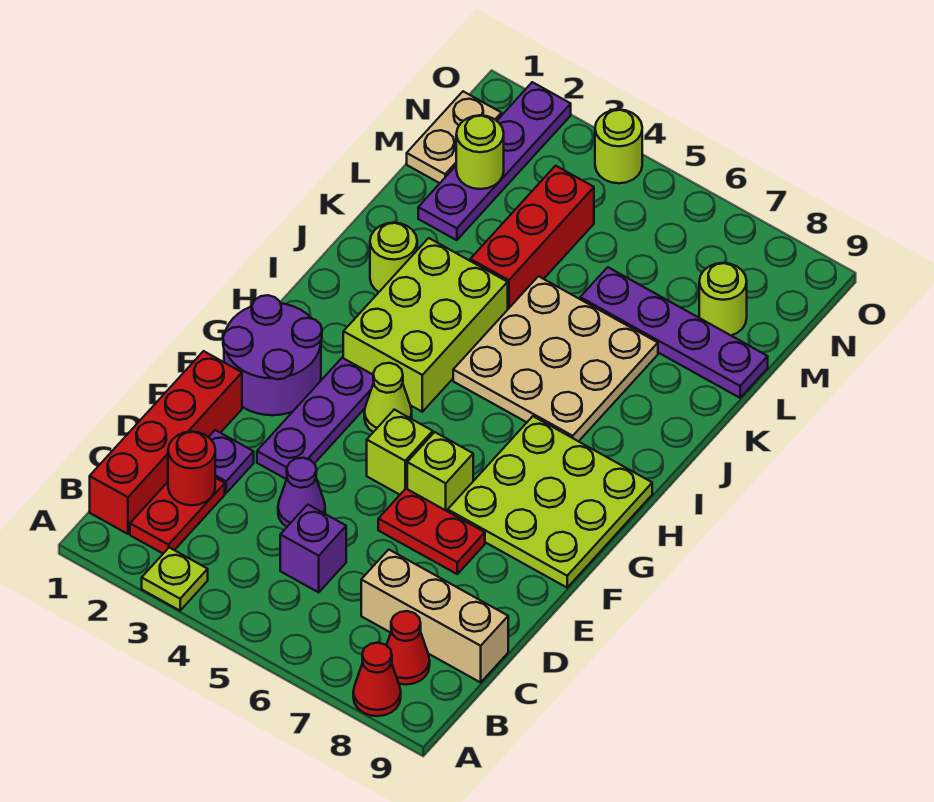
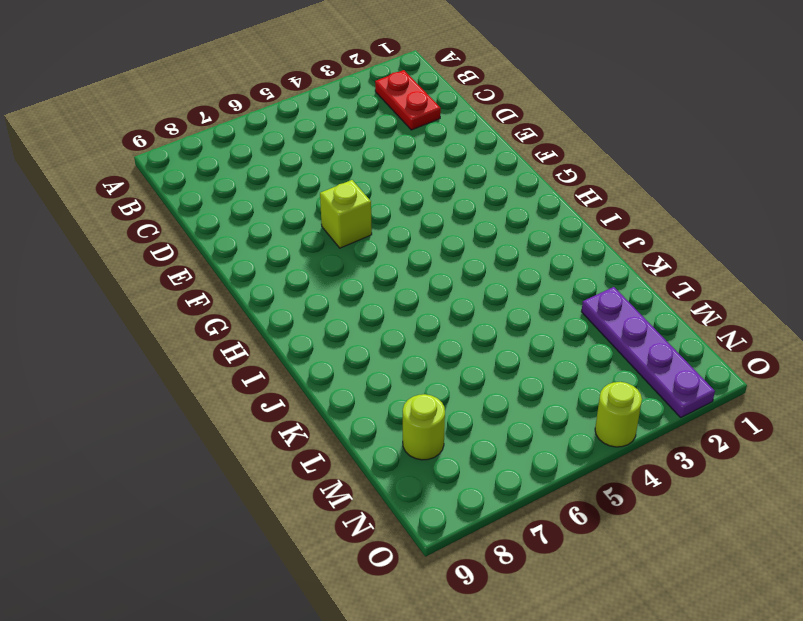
none -> lime plate A3 level 1
none -> red cone A8 level 1
none -> red brick B1:E1 level 1

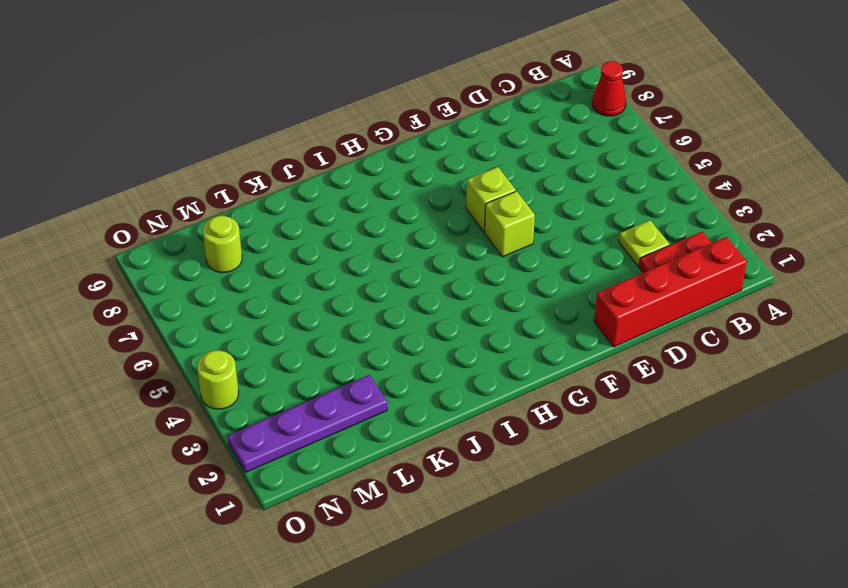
lime plate C3 level 1 -> lime plate A3 level 1
none -> red cone B8 level 1
none -> purple brick C5 level 1
none -> tan brick C7:C9 level 1

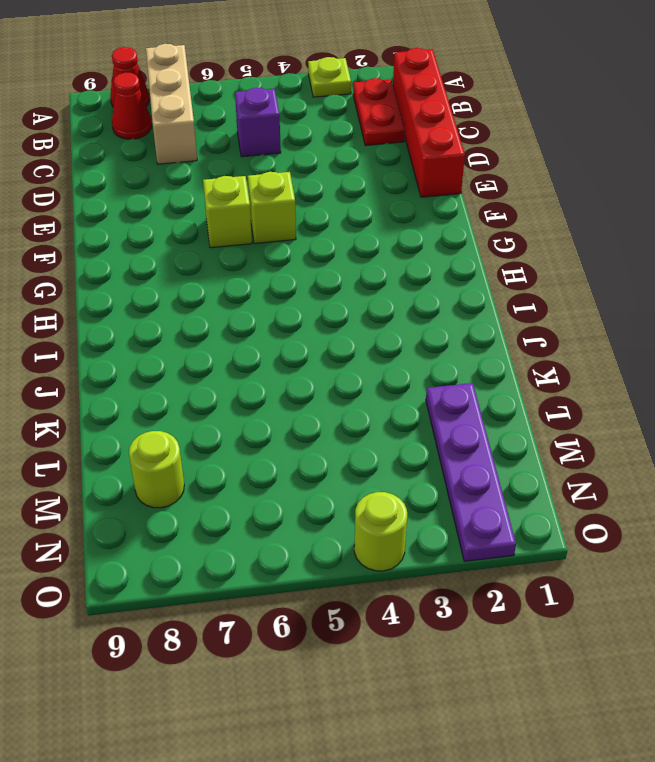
tan brick A7:C7 level 1 -> tan brick C7:C9 level 1
none -> purple plate D2 level 1
none -> purple cone D4 level 1
none -> purple plate E3:G3 level 1

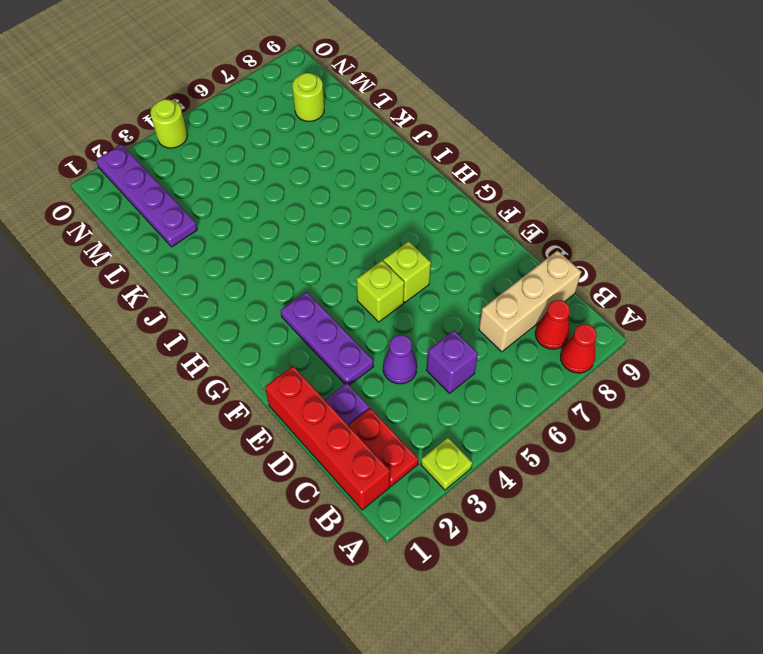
none -> red plate E6:E7 level 1
none -> purple round brick F1:G2 level 1
none -> lime plate F7:H9 level 1

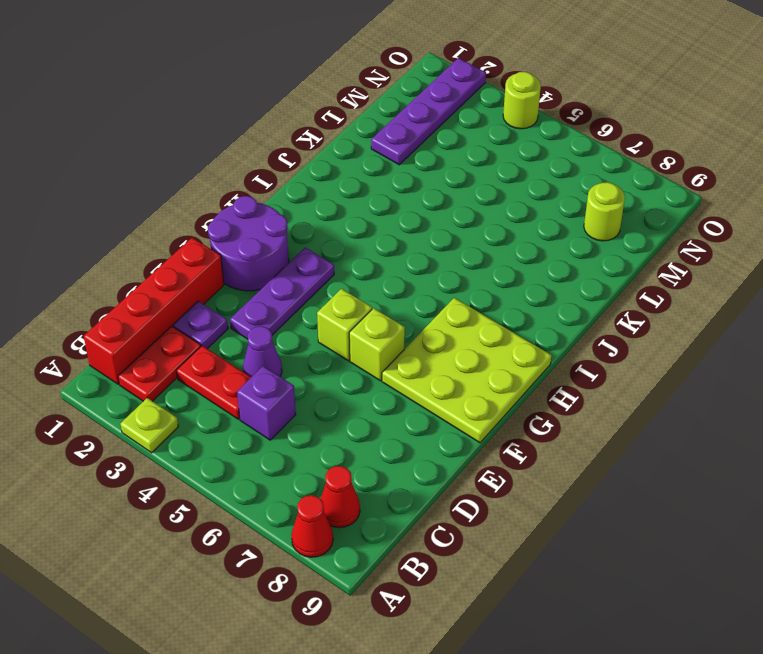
red plate C3:C4 level 1 -> red plate E6:E7 level 1
none -> tan brick C7:C9 level 1
none -> lime cone G4 level 1
none -> lime brick H3:J4 level 1

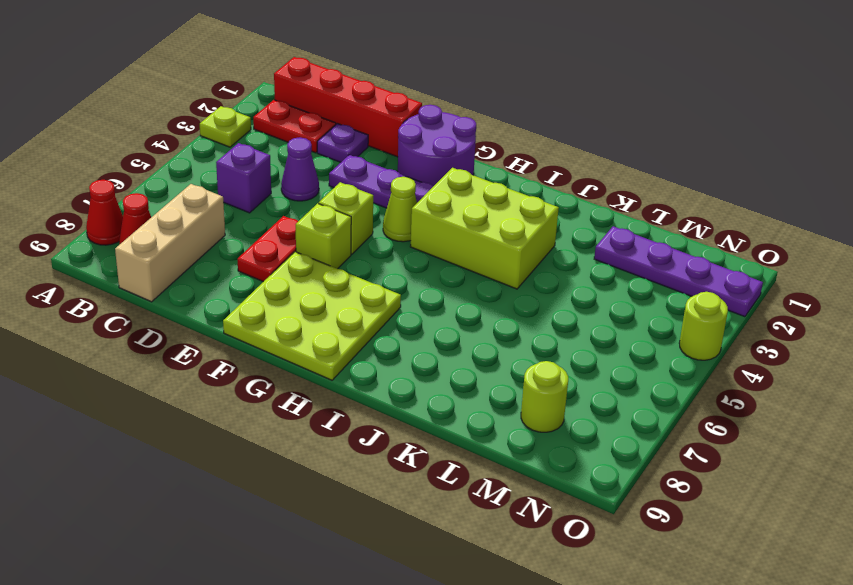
none -> tan plate I5:K7 level 1
none -> lime round brick J2 level 1
none -> red brick K4:M4 level 1

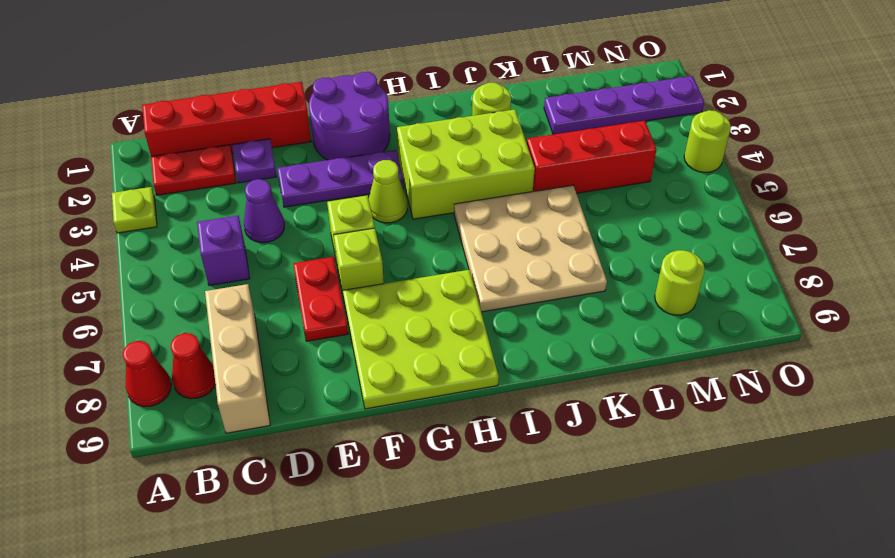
none -> purple plate L6:L9 level 1
none -> tan plate M1:N1 level 1
none -> red round brick C2 level 2

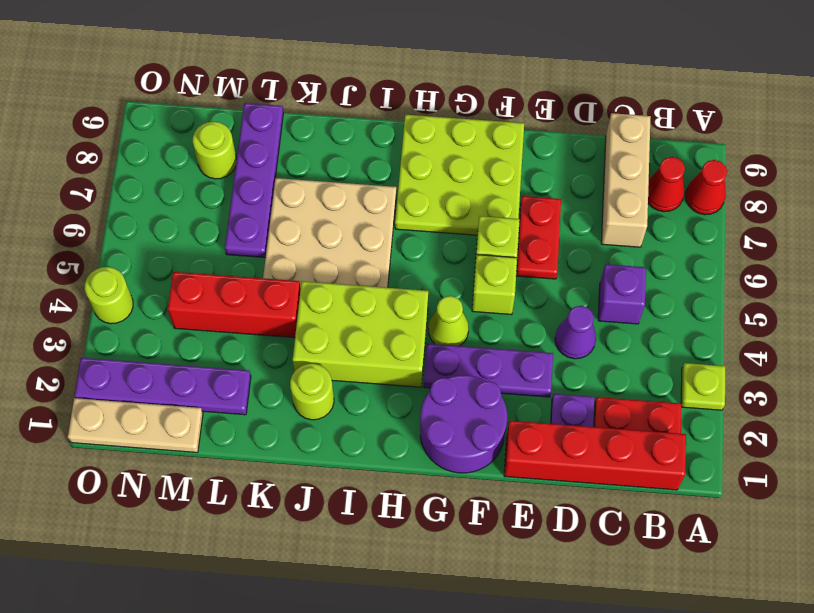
tan plate M1:O1 level 1 -> tan plate M1:N1 level 1
none -> red round brick C2 level 2
none -> lime round brick M2 level 2

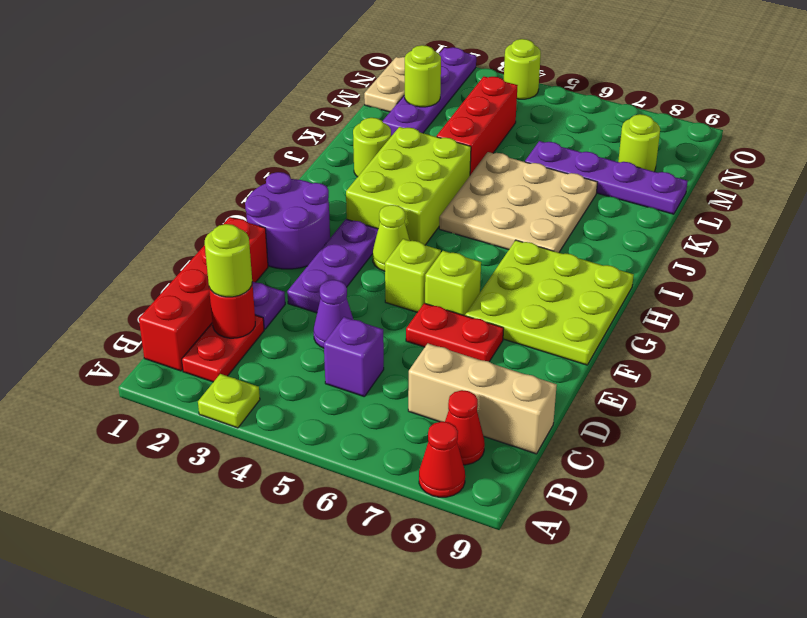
lime round brick C2 level 3 -> none

